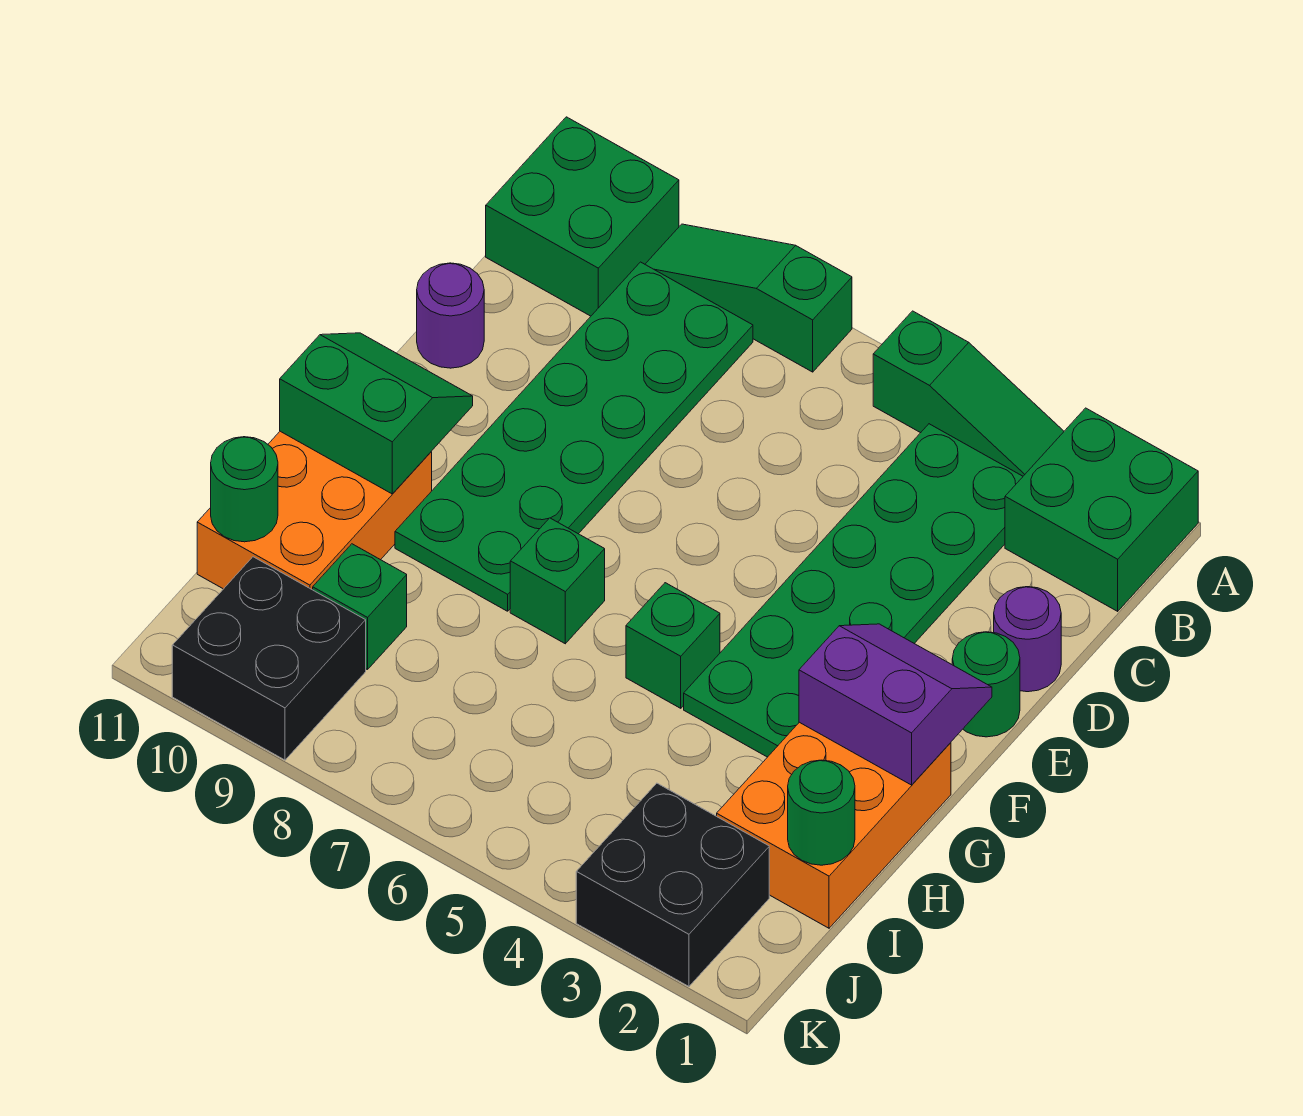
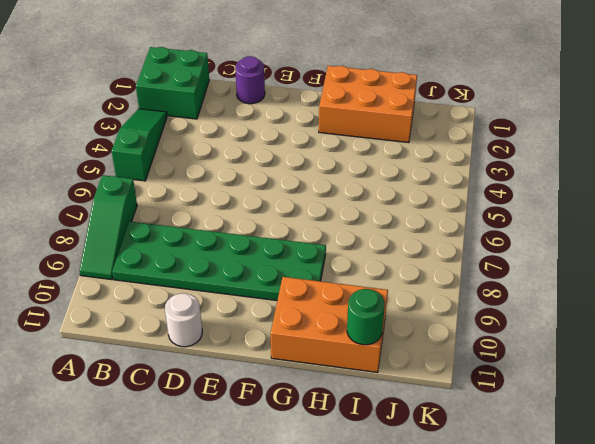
white round brick D11 level 1 -> purple round brick D11 level 1
none -> green brick A10:B11 level 1
none -> green plate B3:G4 level 1
none -> green round brick E1 level 1

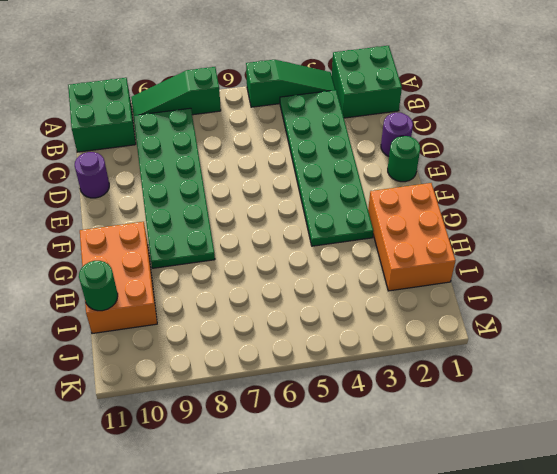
none -> green brick G5 level 1
none -> green brick G7 level 1
none -> green brick I9 level 1

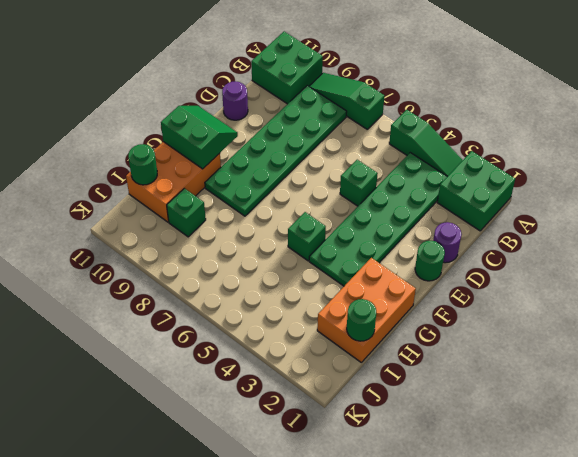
green brick D5 level 1 -> green brick G7 level 1
none -> black brick J2:K3 level 1
none -> black brick J9:K10 level 1
none -> purple slope F1:G2 level 2 top G

